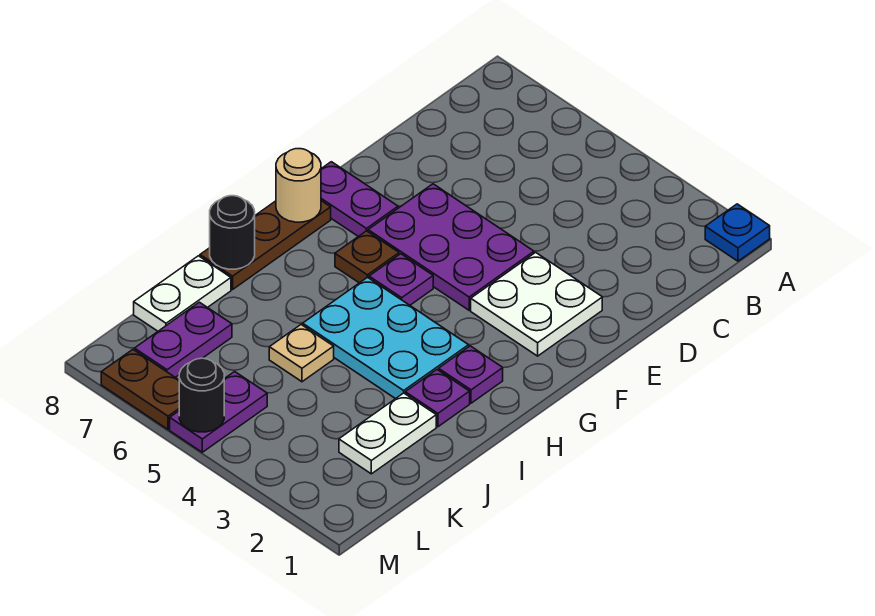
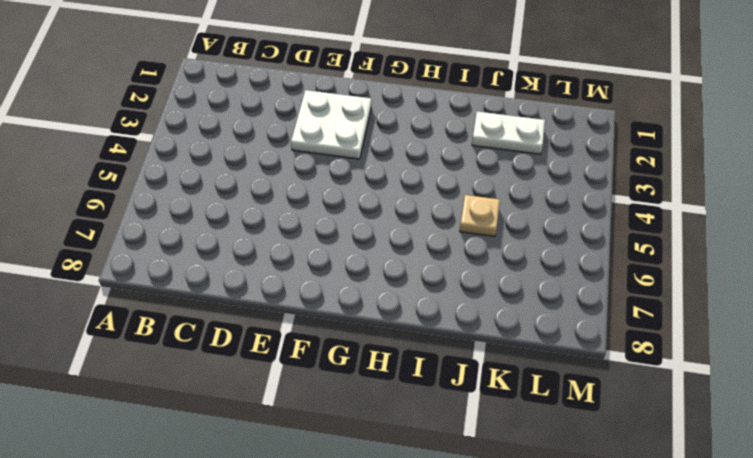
none -> blue plate A1 level 1
none -> purple plate E4:F6 level 1
none -> purple plate F7:F8 level 1

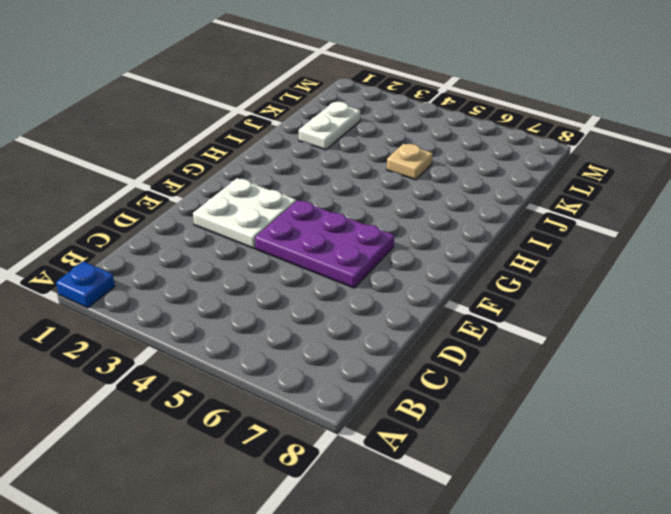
none -> purple plate F7:F8 level 1
none -> purple plate G5 level 1
none -> brown plate G6 level 1

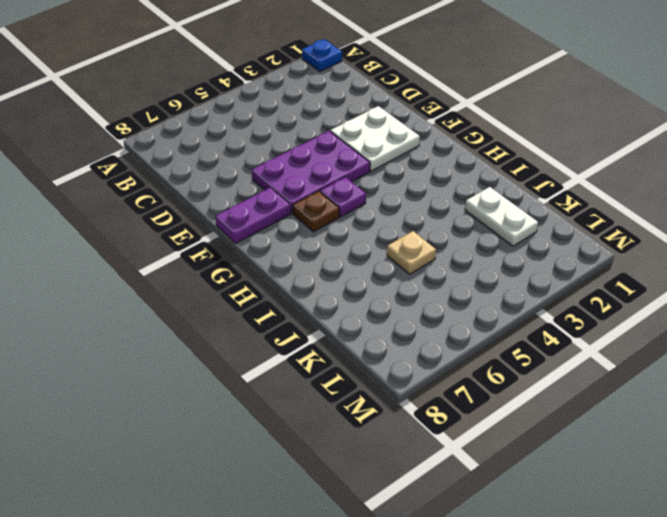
none -> brown plate G8:I8 level 1
none -> purple plate H2 level 1
none -> cyan plate H3:I5 level 1

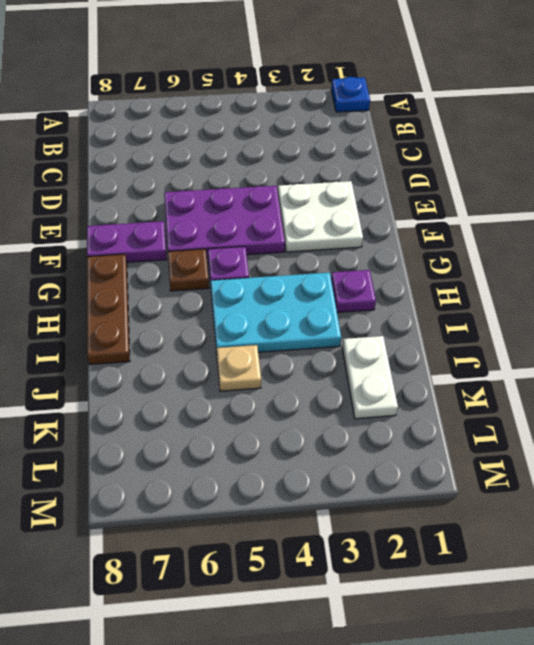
none -> purple plate I2 level 1
none -> white plate J8:K8 level 1
none -> purple plate K7:L7 level 1

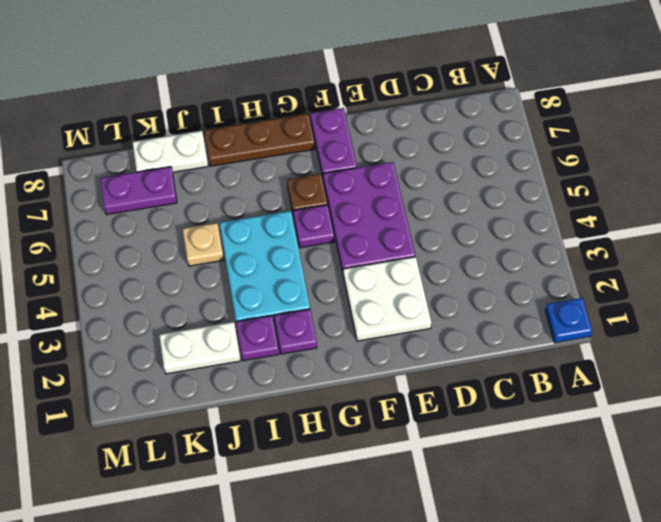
none -> purple plate L5:M5 level 1
none -> brown plate M6:M7 level 1
none -> tan round brick G8 level 2

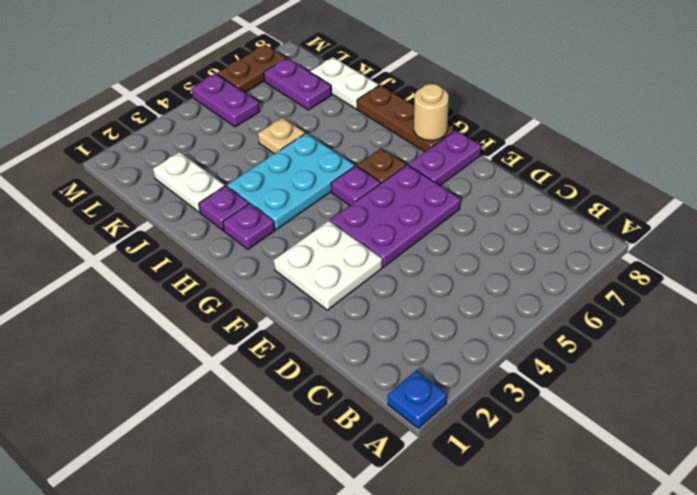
none -> black round brick I8 level 2
none -> black round brick M5 level 2

